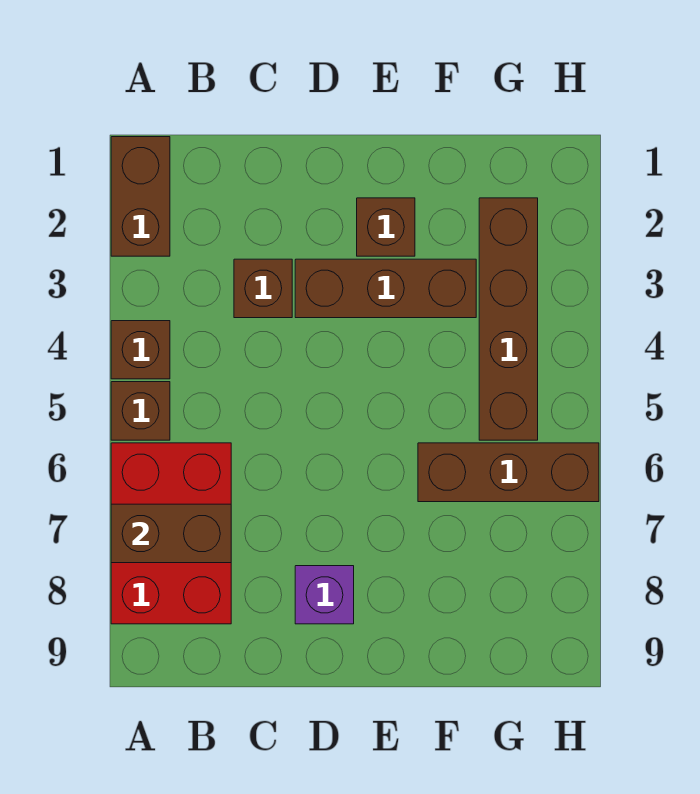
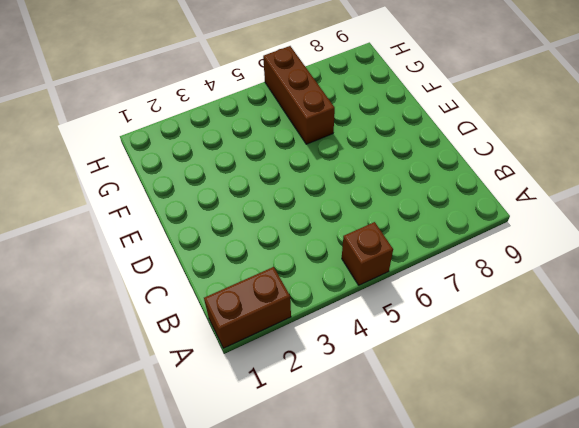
none -> brown brick A4 level 1
none -> red brick A6:B8 level 1

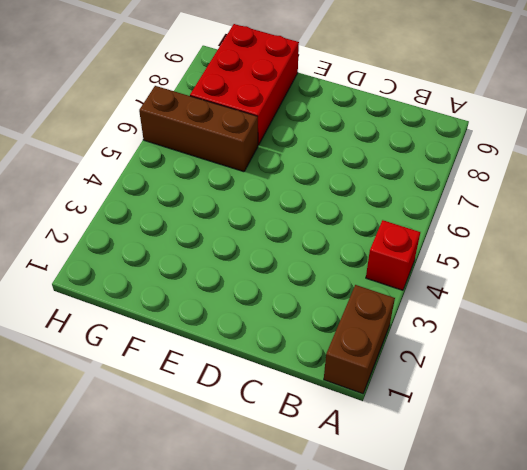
red brick A4 level 1 -> brown brick A4 level 1
red brick F7:G9 level 1 -> red brick A6:B8 level 1
none -> brown brick A5 level 1
none -> brown brick C3 level 1

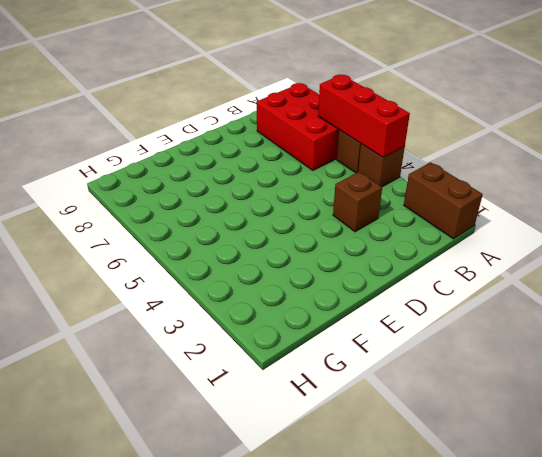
red brick A4:A6 level 2 -> none
none -> brown brick D3:F3 level 1
none -> purple brick D8 level 1

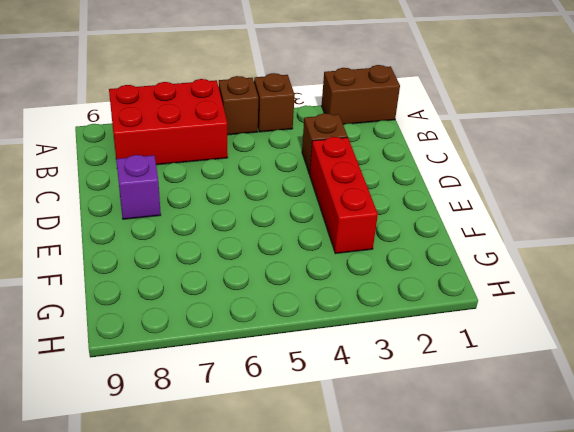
red brick D3:F3 level 1 -> brown brick D3:F3 level 1
none -> brown brick E2 level 1
none -> brown brick F6:H6 level 1

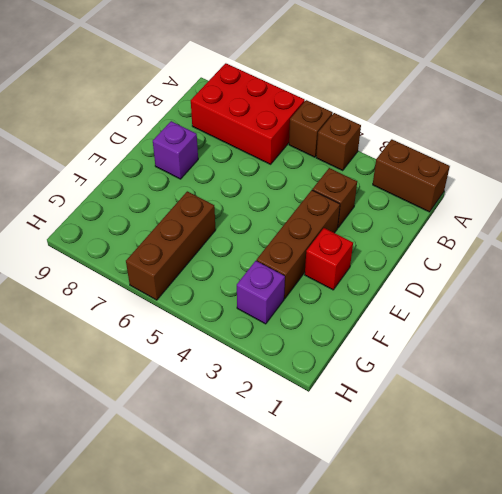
red brick E2 level 1 -> brown brick E2 level 1
purple brick G3 level 1 -> brown brick G2:G5 level 1
none -> brown brick A7:B7 level 2

